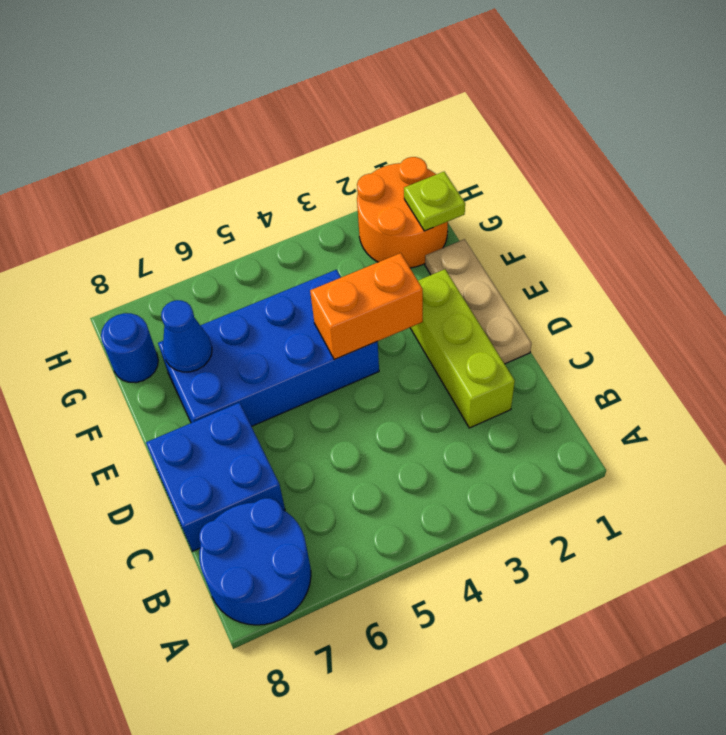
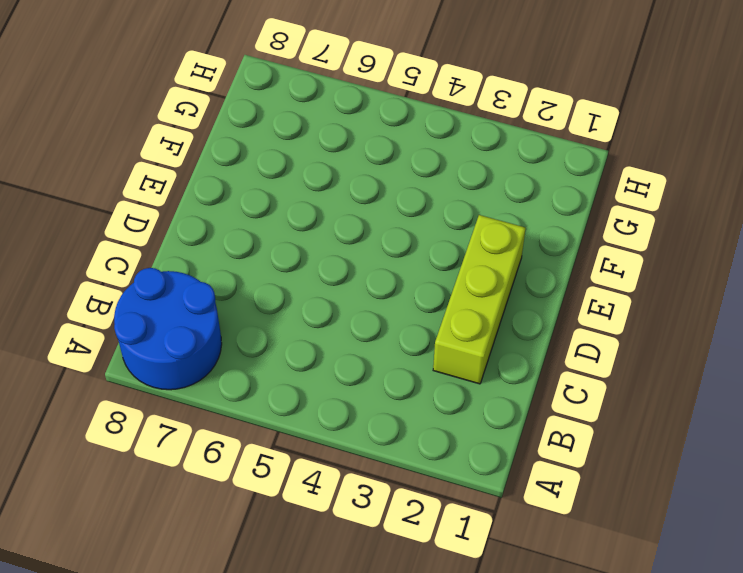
none -> blue brick C7:D8 level 1
none -> tan plate D1:F1 level 1

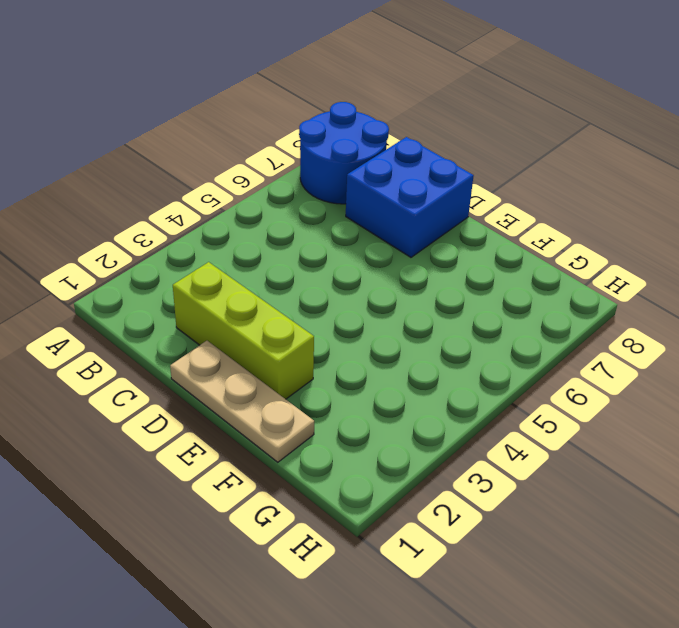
none -> blue brick E4:F7 level 1
none -> orange round brick G1:H2 level 1

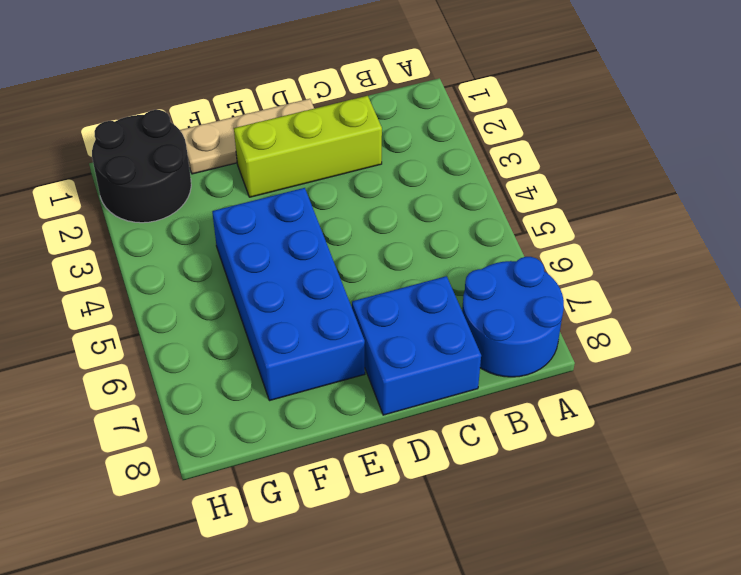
black round brick G1:H2 level 1 -> orange round brick G1:H2 level 1
none -> blue round brick G8 level 1
none -> orange brick E3:E4 level 2

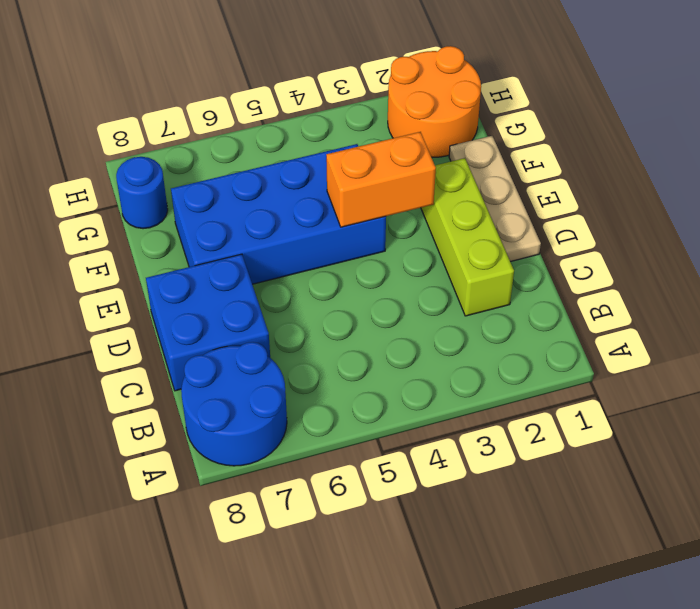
none -> blue cone F7 level 2
none -> lime plate G1 level 2

